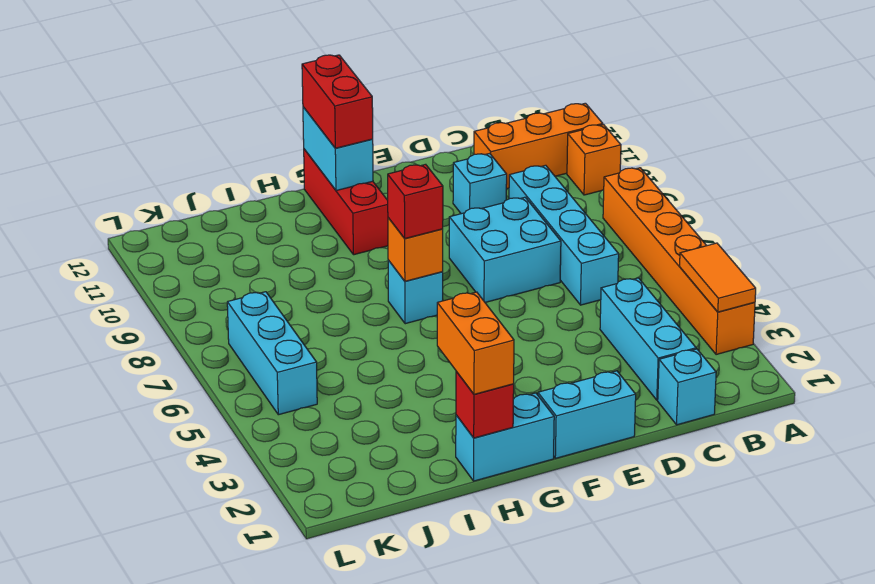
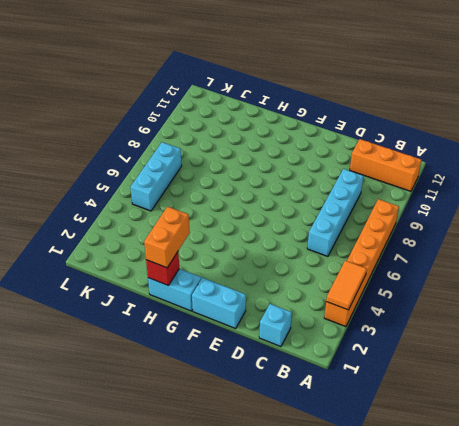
none -> orange brick A10 level 1
none -> cyan brick C2:C4 level 1
none -> cyan brick D7:E8 level 1

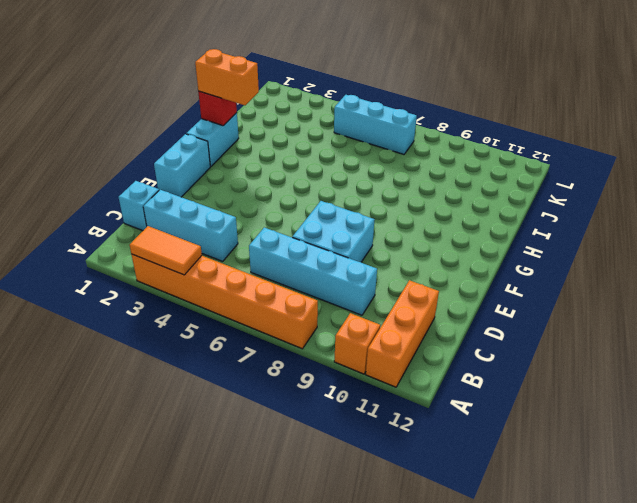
none -> cyan brick D10 level 1
none -> cyan brick G7 level 1
none -> red brick G10:G12 level 1

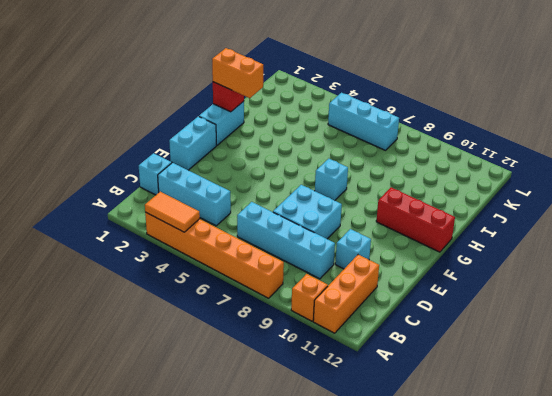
none -> orange brick G7 level 2
none -> cyan brick G11:G12 level 2
none -> red brick G7 level 3

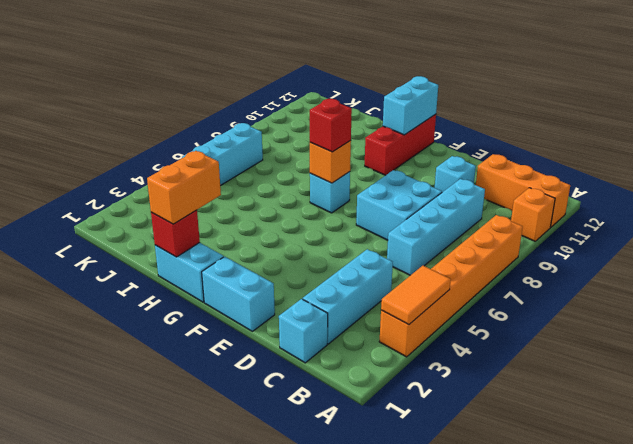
none -> red brick G11:G12 level 3

